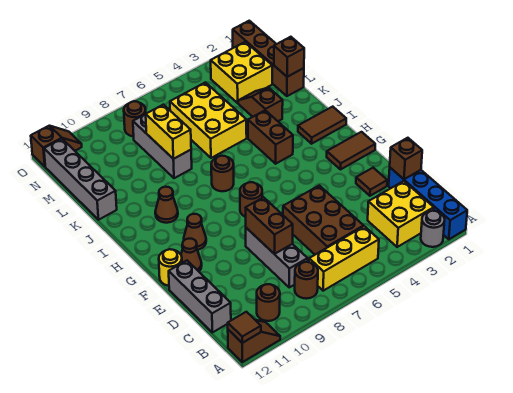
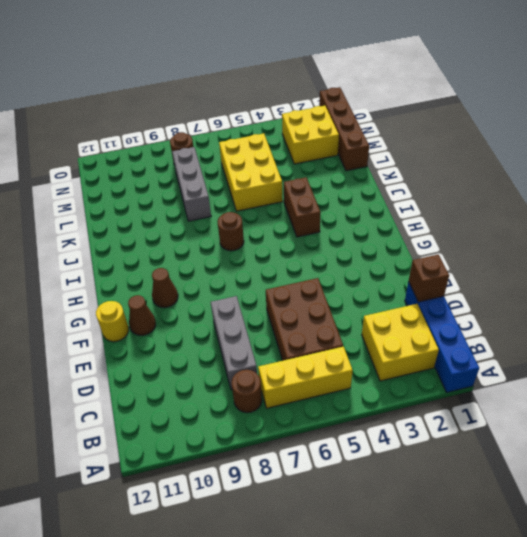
none -> grey round brick A2 level 1
none -> brown slope A11:A12 level 1 top 12
none -> brown round brick B10 level 1
none -> grey brick C12:E12 level 1

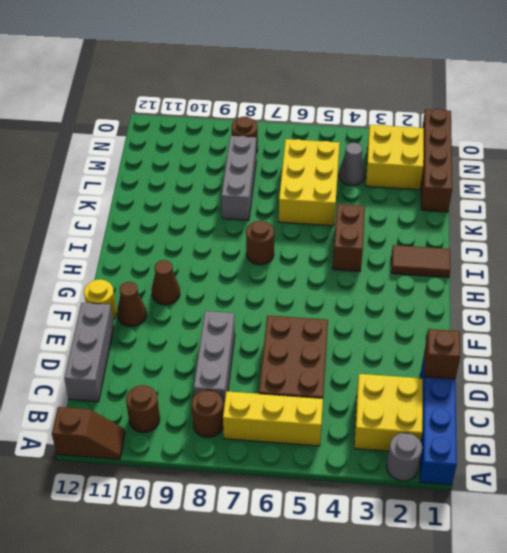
grey cone M4 level 1 -> none
none -> brown tile E2 level 1
none -> brown tile G1:G2 level 1
none -> brown round brick G7 level 1
none -> brown cone I10 level 1

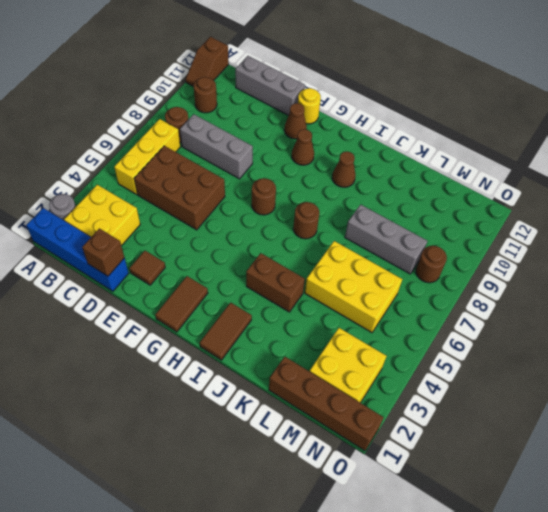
none -> brown slope K3:L3 level 1 top K
none -> grey brick K12:N12 level 1
none -> brown slope O11:O12 level 1 top 12
none -> brown tile A12 level 2

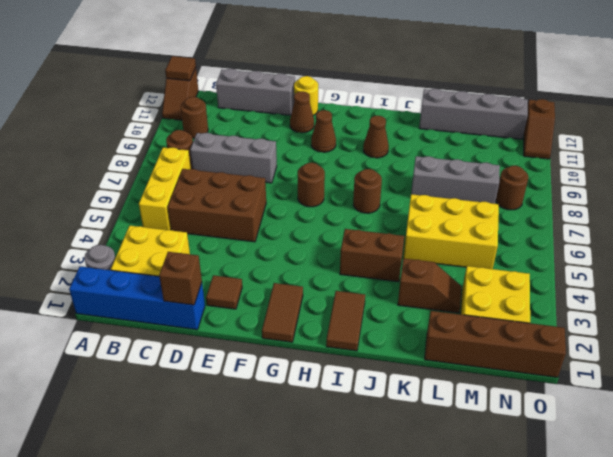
none -> brown brick D8:E8 level 2
none -> yellow brick K8:L8 level 2
none -> brown brick L1 level 2

